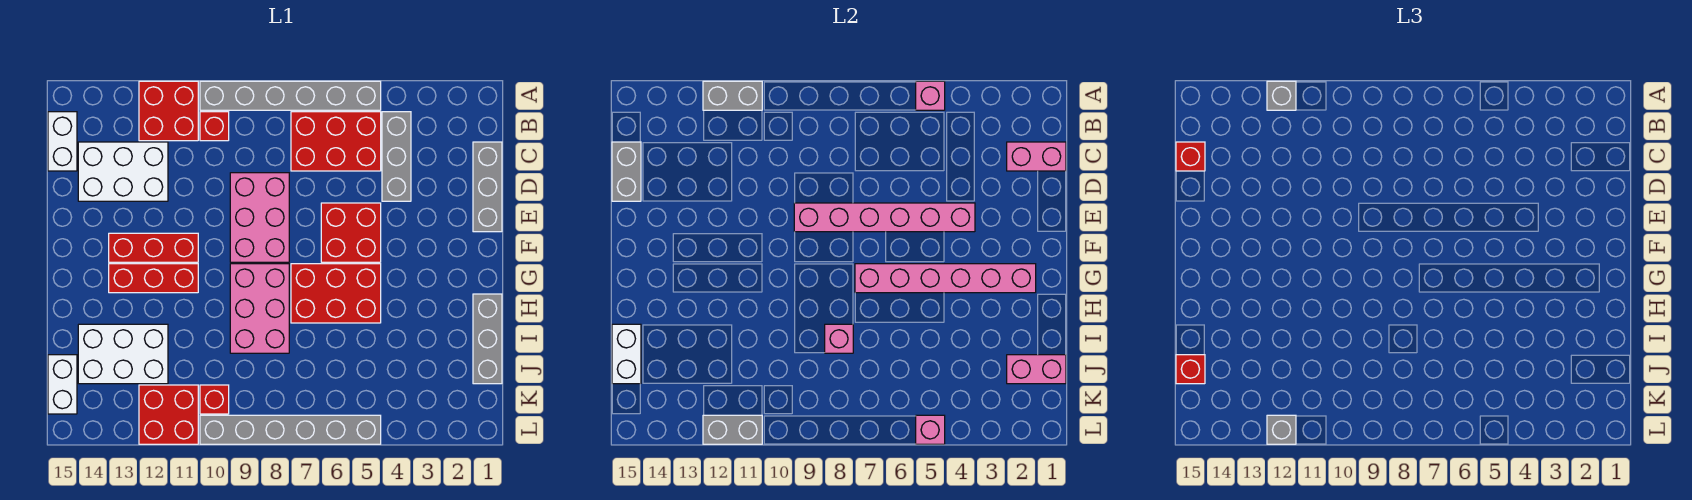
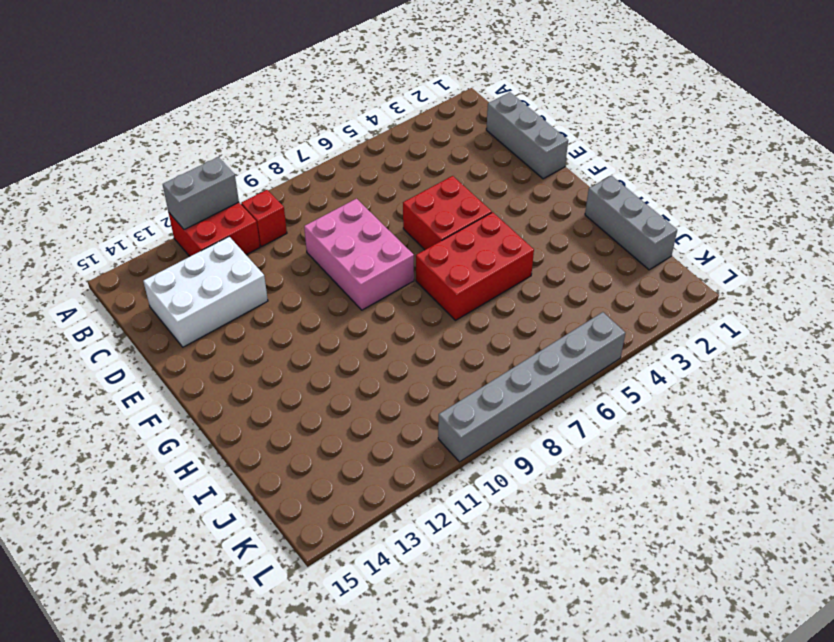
none -> grey brick A5:A10 level 1
none -> grey brick B4:D4 level 1
none -> red brick B5:C7 level 1
none -> white brick B15:C15 level 1

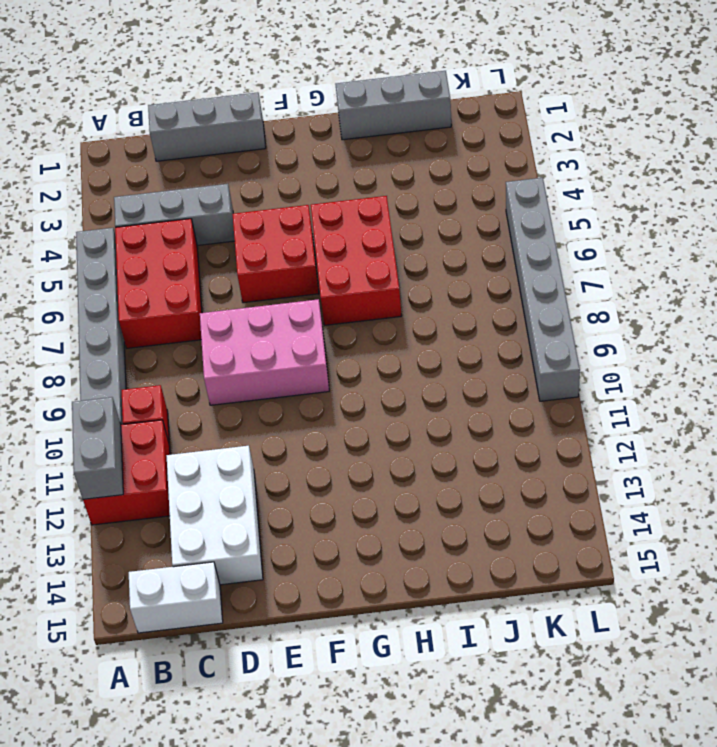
none -> red brick F11:F13 level 1
none -> pink brick G8:I9 level 1
none -> red brick G11:G13 level 1
none -> white brick I12:J14 level 1

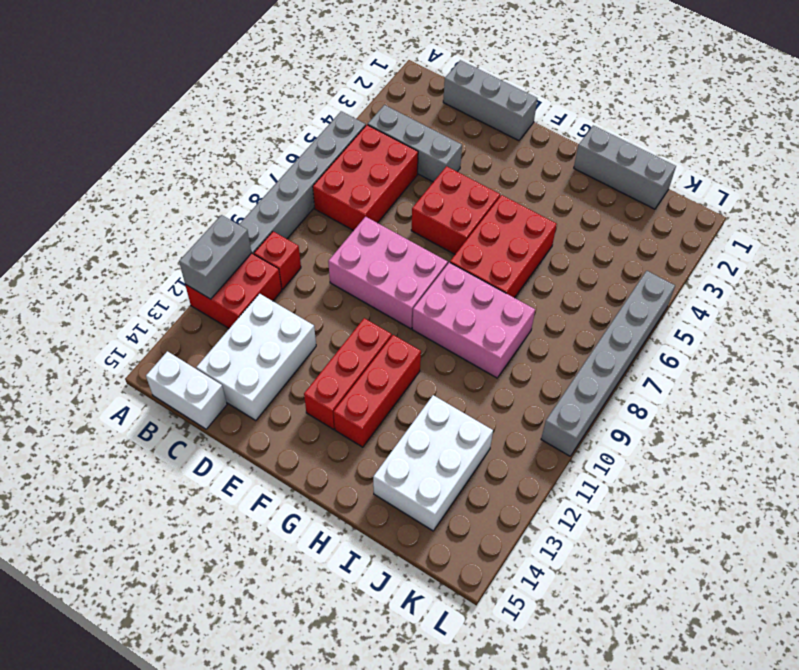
none -> white brick J15:K15 level 1
none -> red brick K10 level 1
none -> red brick K11:L12 level 1
none -> pink brick A5 level 2

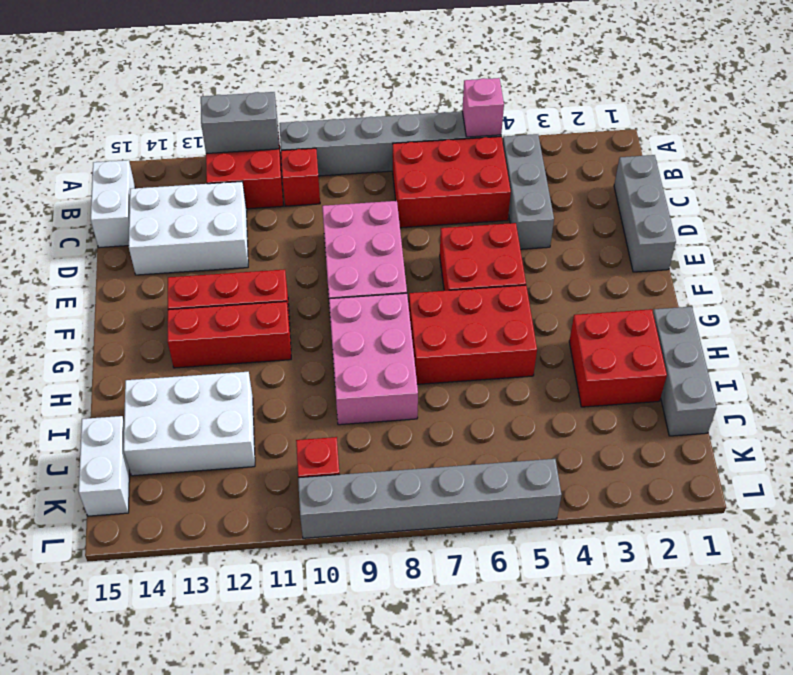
red brick H2:I3 level 1 -> red brick K11:L12 level 1
none -> pink brick C1:C2 level 2
none -> grey brick C15:D15 level 2
none -> pink brick E4:E9 level 2
none -> pink brick G2:G7 level 2

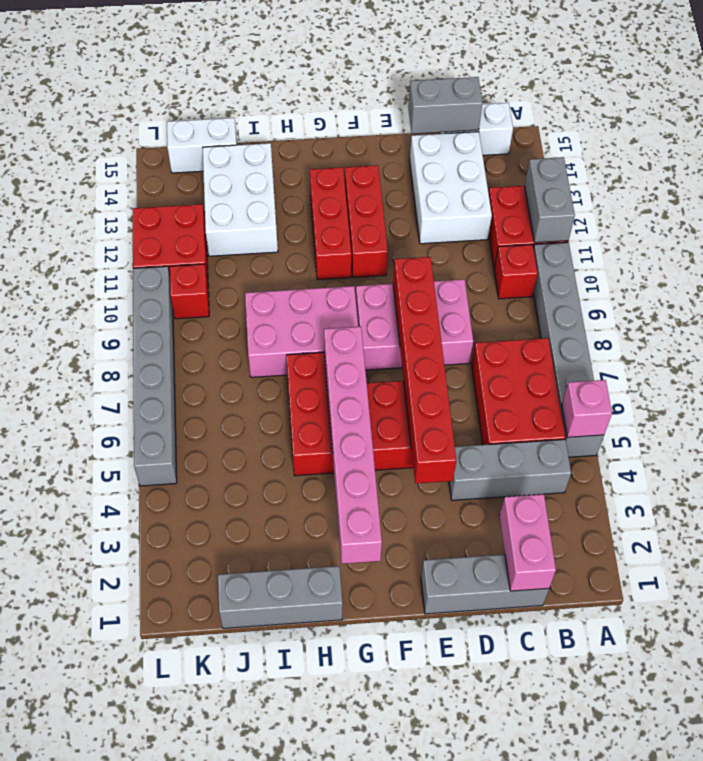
red brick E4:E9 level 2 -> pink brick E4:E9 level 2
none -> pink brick I8 level 2
none -> white brick I15:J15 level 2
none -> pink brick J1:J2 level 2
none -> pink brick L5 level 2

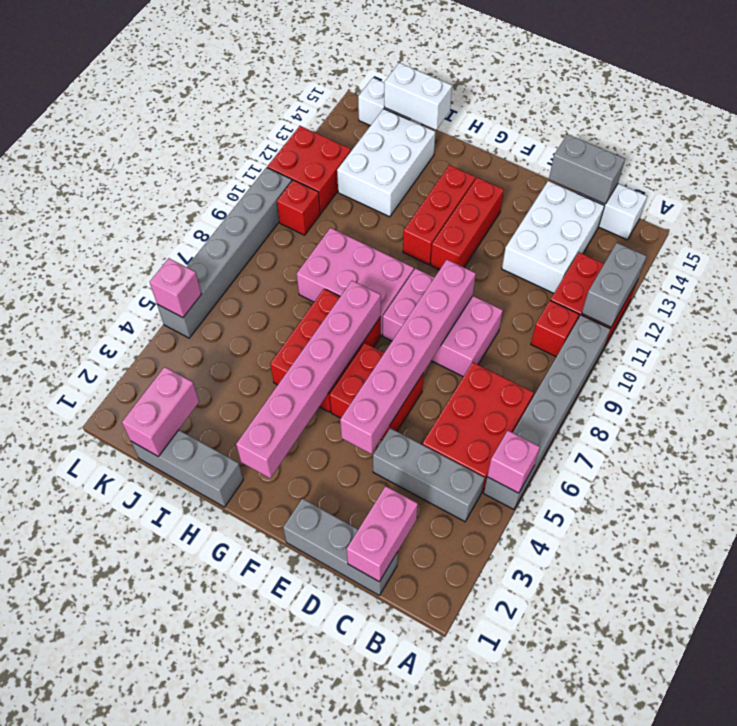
none -> pink brick I8 level 2
none -> grey brick L11:L12 level 2
none -> grey brick A12 level 3
none -> red brick C15 level 3

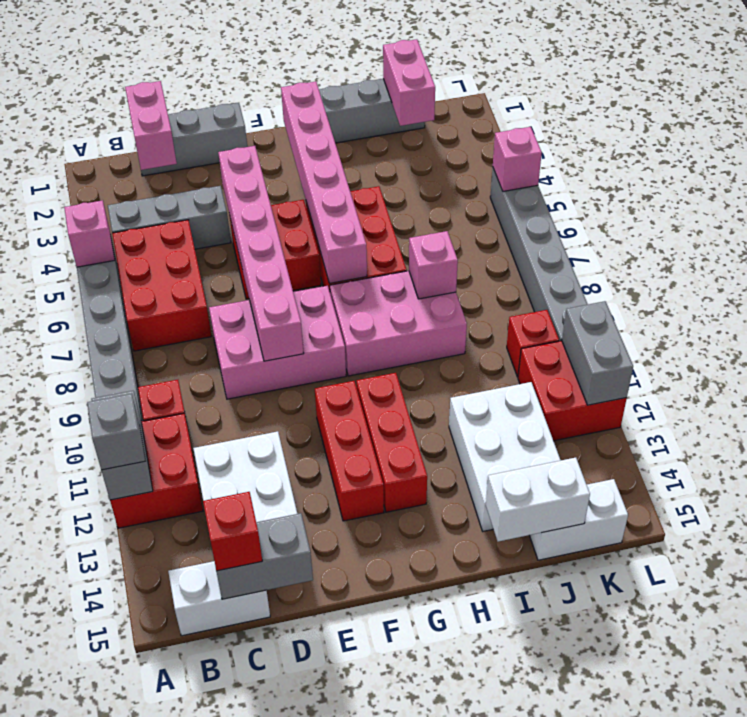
none -> red brick J15 level 3
none -> grey brick L12 level 3

